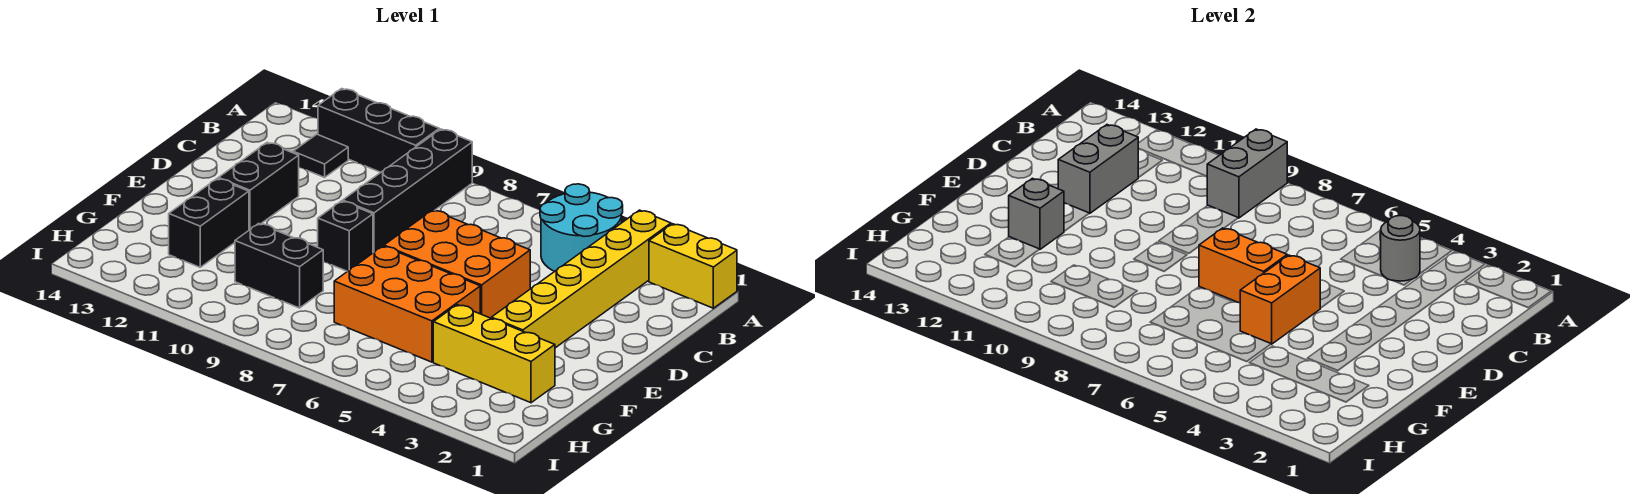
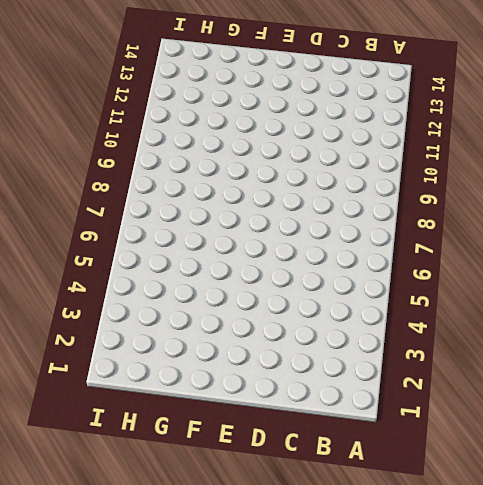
none -> yellow brick A1:A2 level 1
none -> yellow brick A3:F3 level 1
none -> cyan round brick A4:B5 level 1

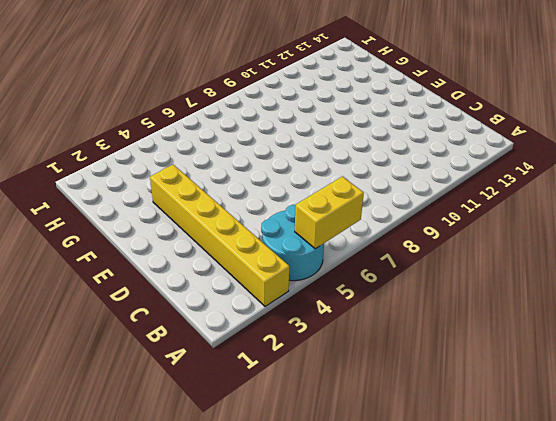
yellow brick A5:A6 level 2 -> yellow brick A1:A2 level 1
none -> black brick A9:D9 level 1
none -> black brick A10:A12 level 1
none -> black tile B12 level 1

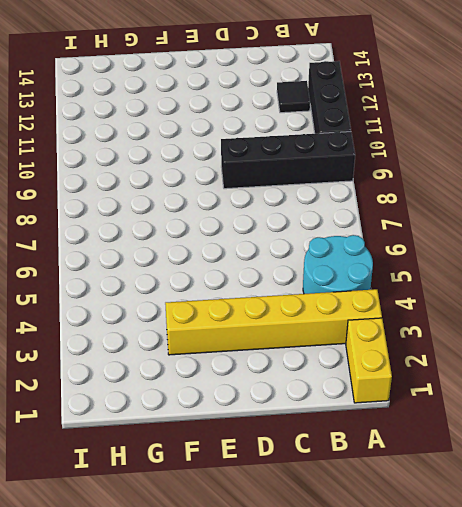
none -> orange brick D5:E7 level 1
none -> black brick D12:E12 level 1
none -> black brick E9 level 1

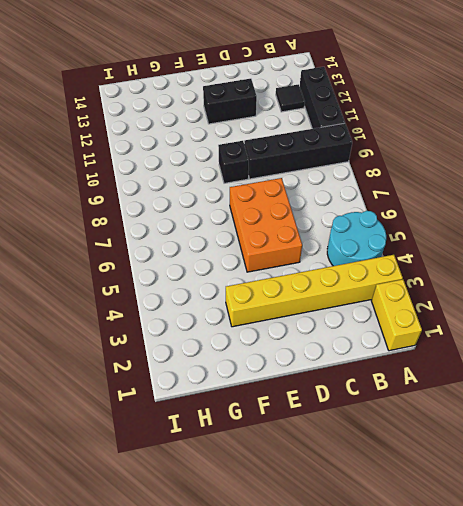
none -> orange brick F5:G7 level 1
none -> black brick F12:G12 level 1
none -> yellow brick G2:G4 level 1

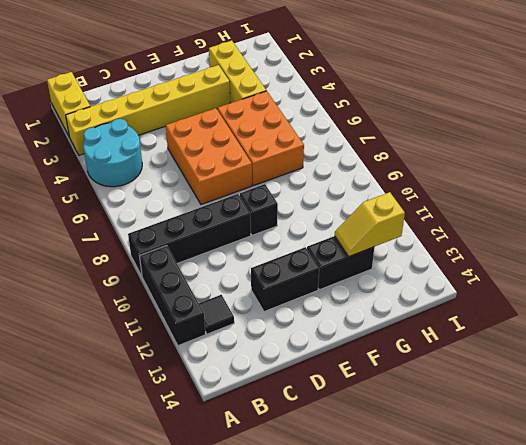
yellow slope G12:H12 level 2 top H -> none
none -> black brick G9:G10 level 1
none -> grey brick A9:B9 level 2
none -> grey round brick B4 level 2

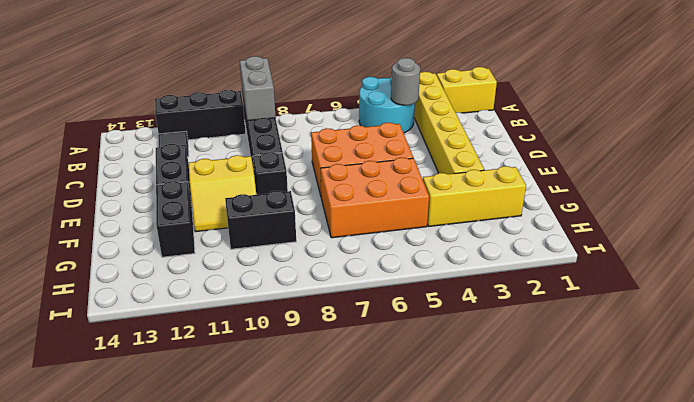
yellow slope E10:F11 level 1 top E -> none
none -> grey brick C12:D12 level 2
none -> orange brick E5:F5 level 2
none -> orange brick E6:E7 level 2

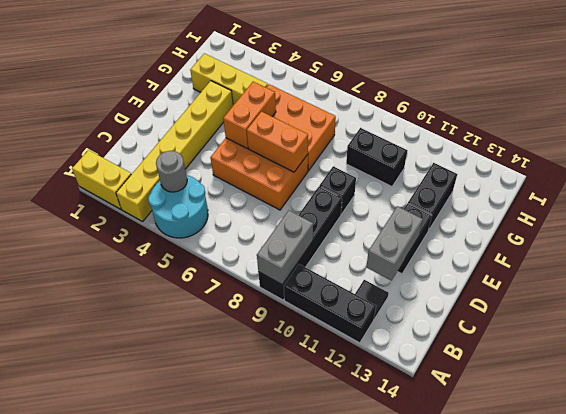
none -> grey brick F12 level 2

